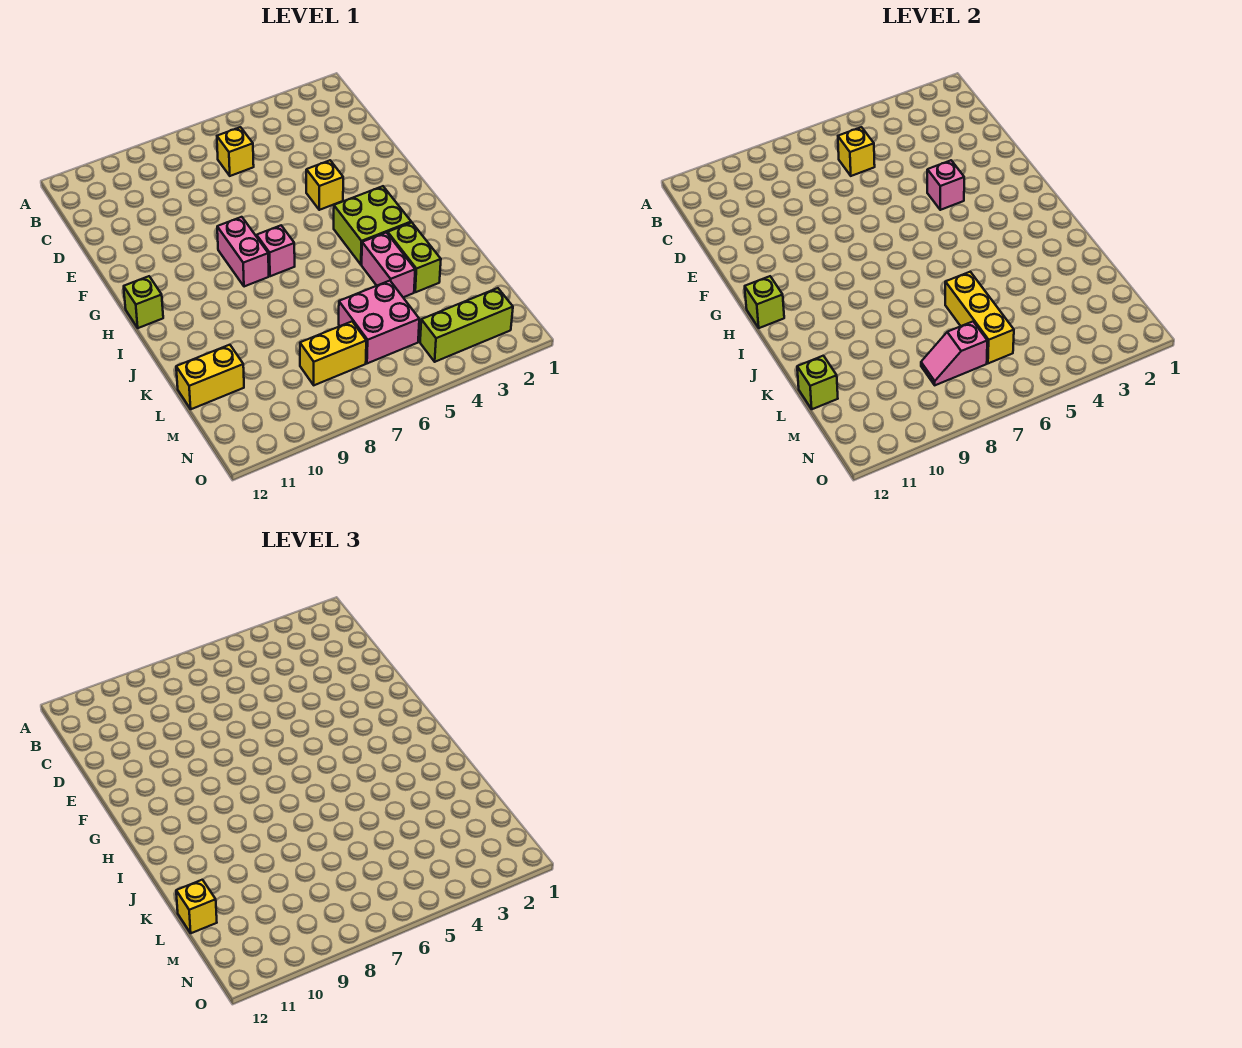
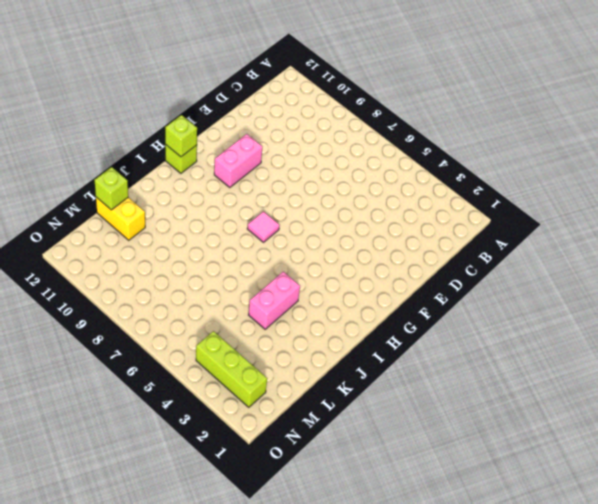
pink brick F10:G10 level 1 -> pink brick G8:H8 level 1
pink tile H7 level 1 -> pink brick H7 level 1
none -> yellow brick C6 level 1
none -> yellow brick F4 level 1
none -> lime brick H3:I4 level 1

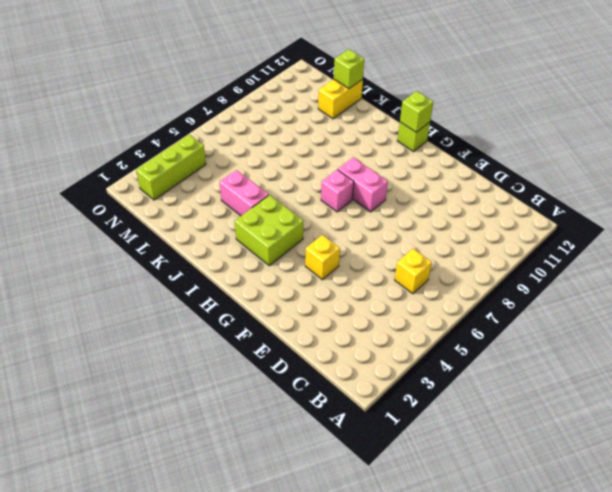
none -> lime brick J3:K3 level 1
none -> pink brick L5:M6 level 1
none -> yellow brick M7:M8 level 1

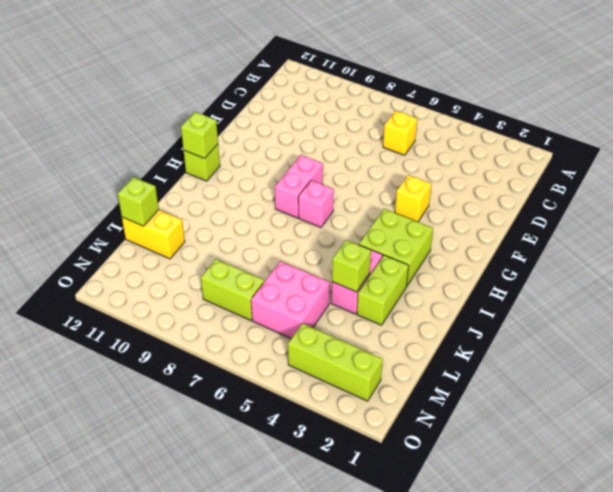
lime brick K4 level 2 -> none
lime brick M7:M8 level 1 -> yellow brick M7:M8 level 1
none -> yellow brick C6 level 2
none -> pink brick F4 level 2
none -> yellow brick K6:M6 level 2

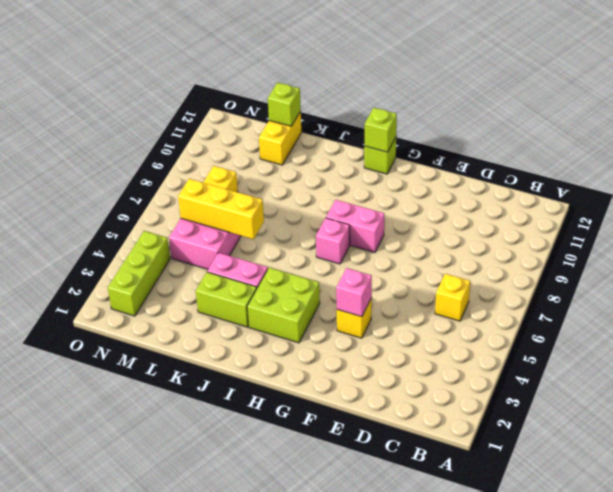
none -> yellow brick C6 level 2
none -> pink slope M7:M8 level 2 top 7
none -> yellow brick L12 level 3

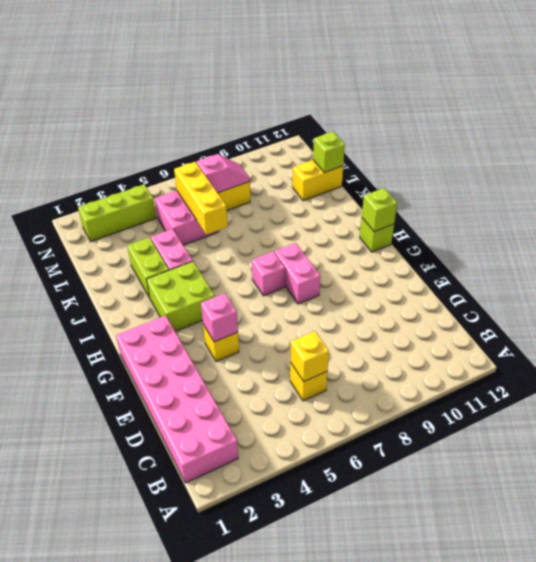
pink brick B1:G2 level 1 -> none
none -> yellow brick L12 level 3

